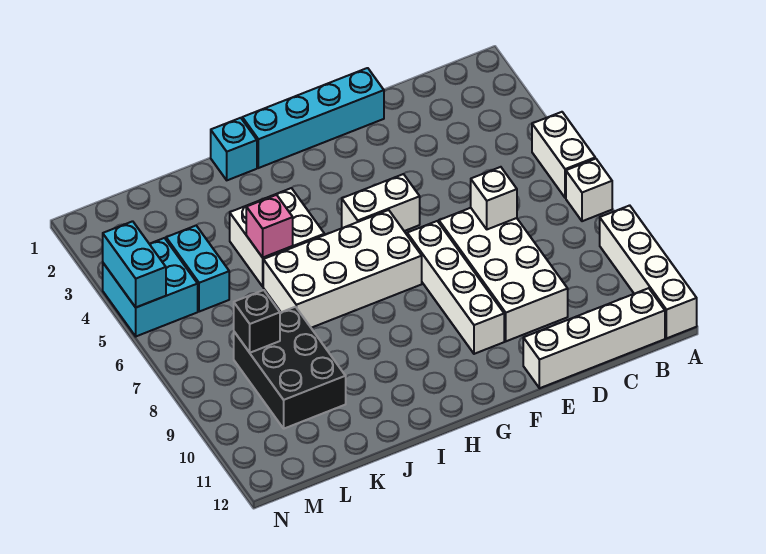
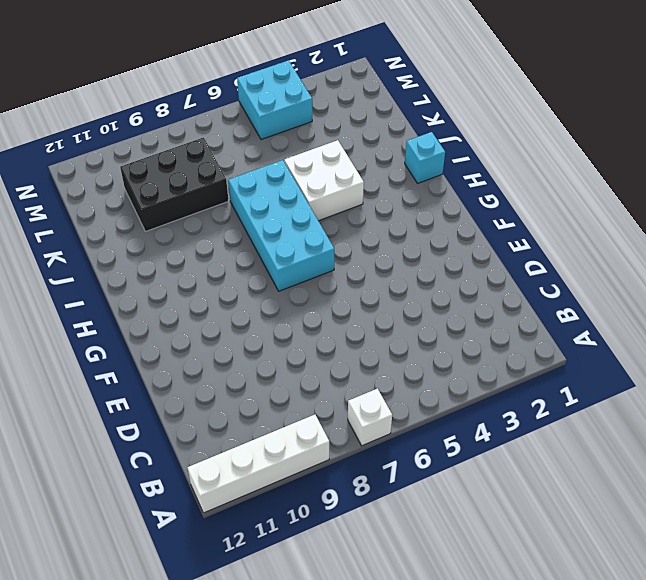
cyan brick G6:J7 level 1 -> white brick G6:J7 level 1
none -> white brick A5:A6 level 1
none -> white brick B12:E12 level 1
none -> white brick D7:E10 level 1

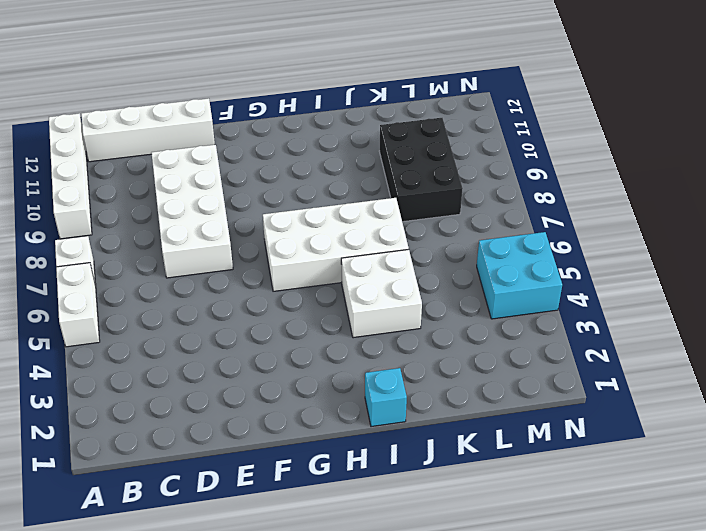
none -> cyan brick E1:H1 level 1
none -> white brick F5:G5 level 1
none -> white brick F7:F10 level 1

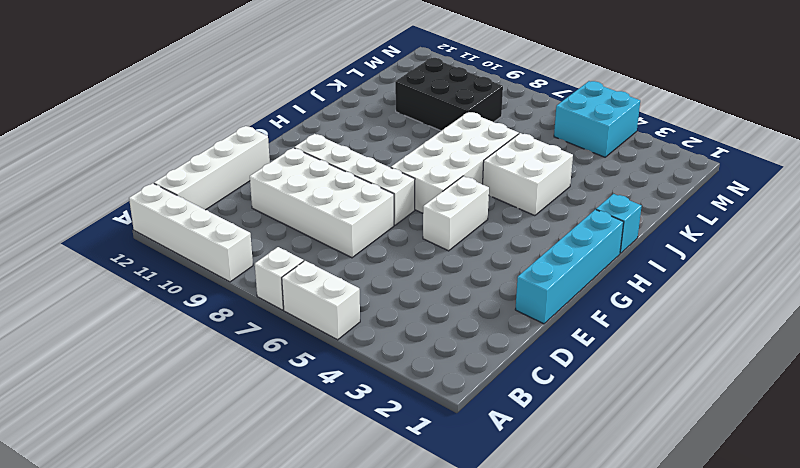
none -> cyan brick L4:L5 level 1
none -> white brick D7 level 2
none -> pink brick J5 level 2

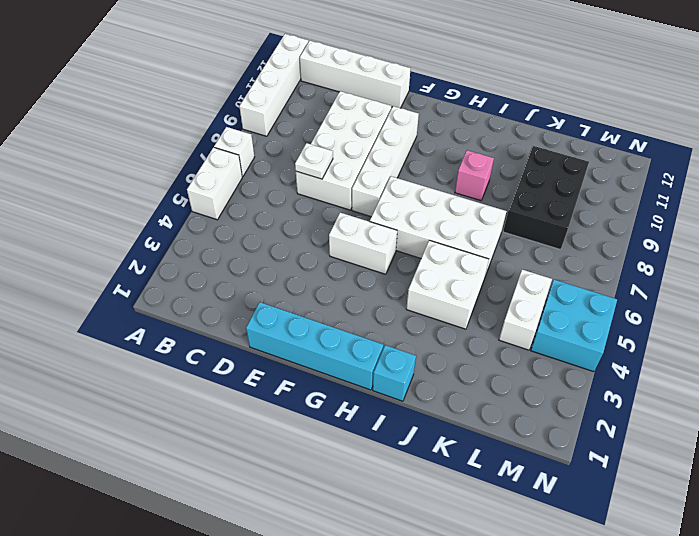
white plate D7 level 2 -> white brick D7 level 2
pink brick I9 level 1 -> pink brick J5 level 2
white brick L4:L5 level 1 -> cyan brick L4:L5 level 1
none -> black brick L8 level 2
none -> cyan brick N4:N5 level 2

